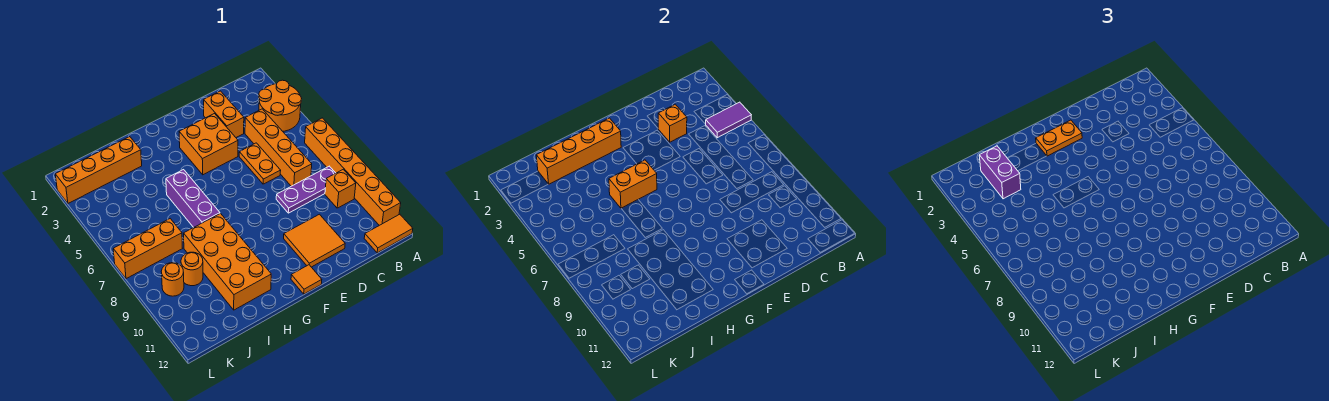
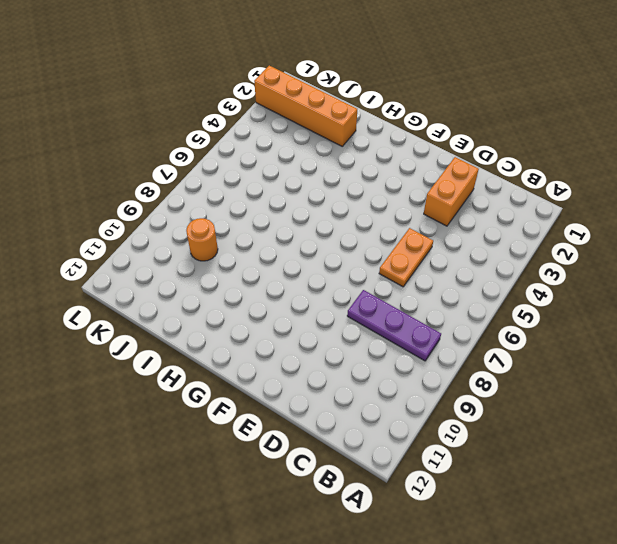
none -> orange round brick A3:B4 level 1
none -> orange brick A6:A11 level 1
none -> orange tile A12:B12 level 1

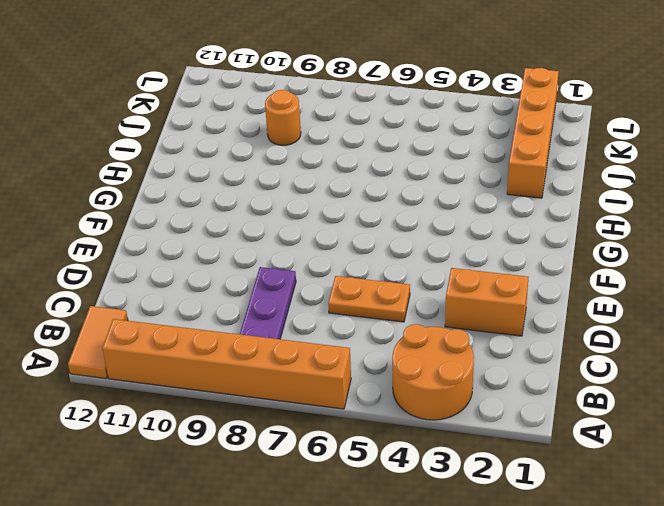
none -> orange brick B9 level 1
none -> orange brick C4:C7 level 1
none -> orange tile D10:E11 level 1

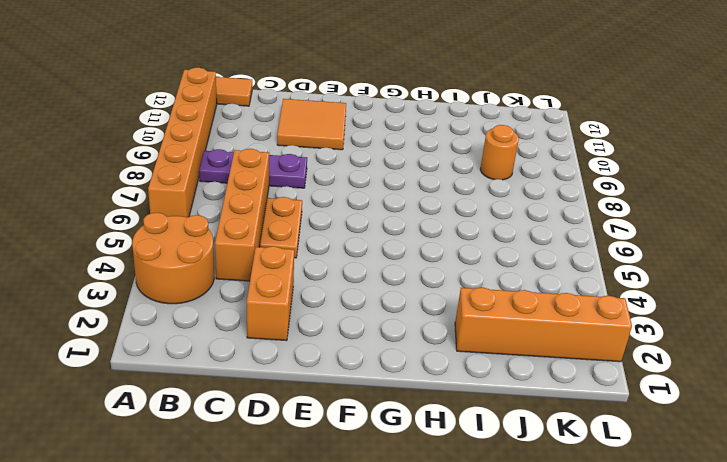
none -> orange brick B9 level 1
none -> orange brick E3:F4 level 1
none -> orange tile F12 level 1

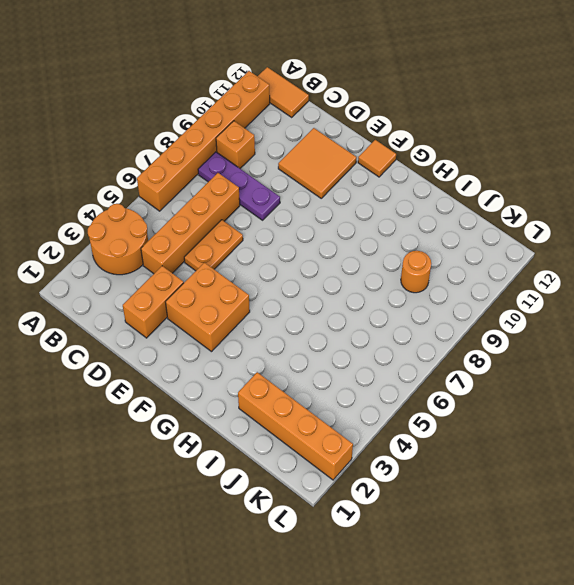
none -> purple brick H5:H7 level 1
none -> orange brick H8:I11 level 1
none -> orange brick J7:L7 level 1

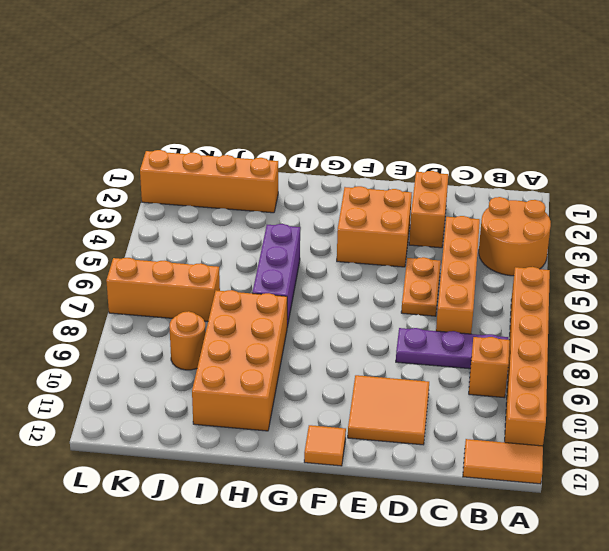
none -> orange round brick K9 level 1
none -> purple tile A4:B4 level 2
none -> orange brick D3 level 2

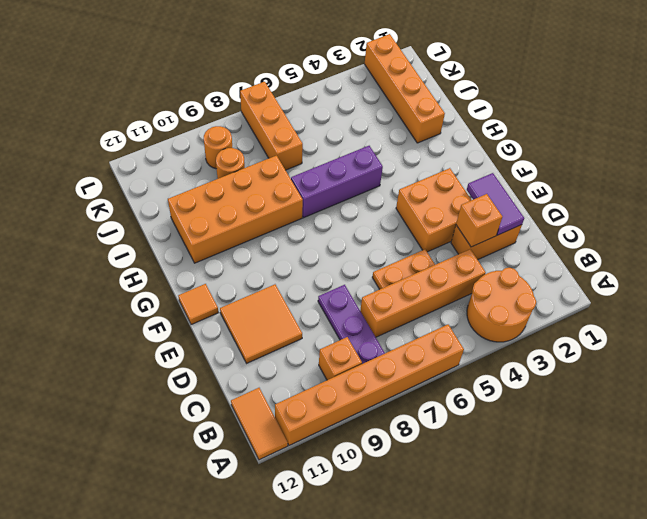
purple tile D2:E2 level 2 -> purple tile A4:B4 level 2
none -> orange brick G2:J2 level 2
none -> orange brick G5:H5 level 2
none -> orange plate F2:G2 level 3

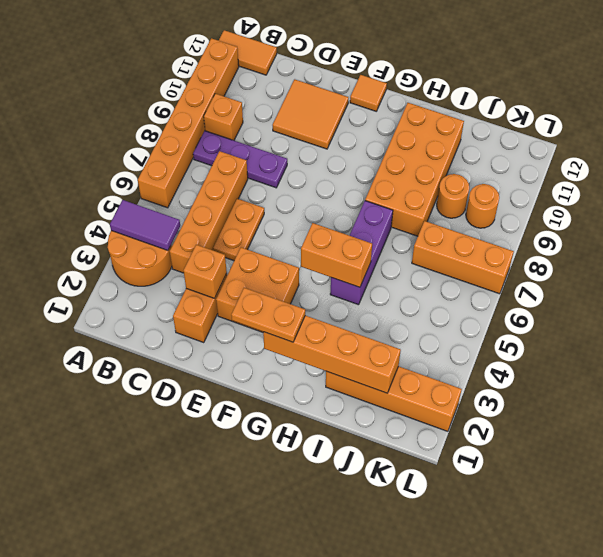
none -> purple brick J2:J3 level 3

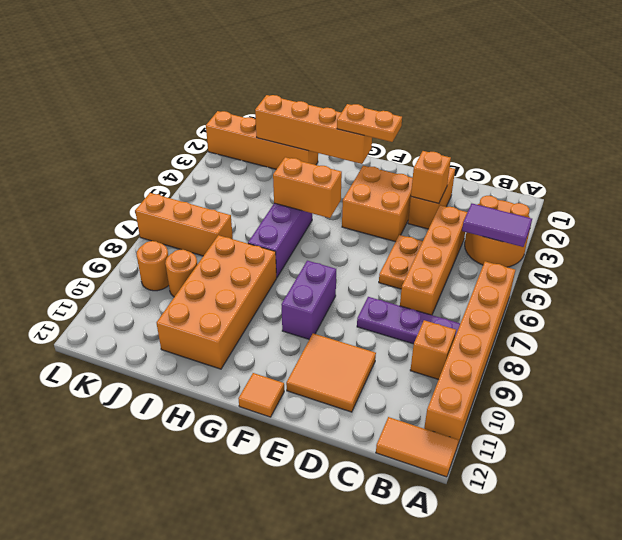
purple brick F8:F9 level 1 -> purple brick J2:J3 level 3

